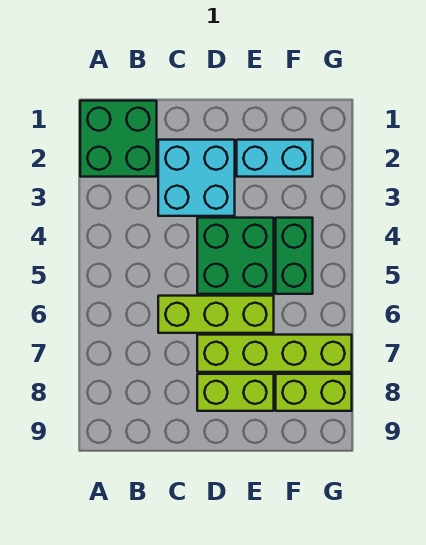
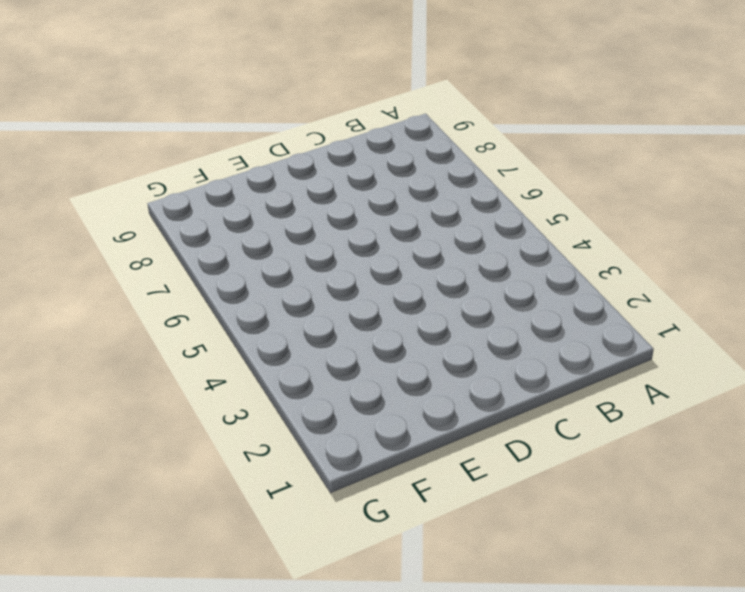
none -> green brick A1:B2 level 1
none -> cyan brick C2:D3 level 1

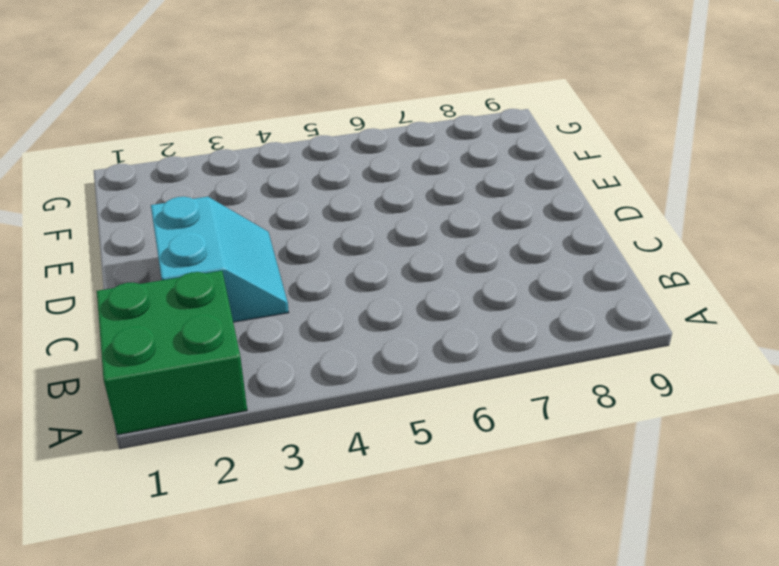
cyan slope C2:D3 level 1 top 2 -> cyan brick C2:D3 level 1
none -> lime brick C6:E6 level 1
none -> green brick D4:E5 level 1

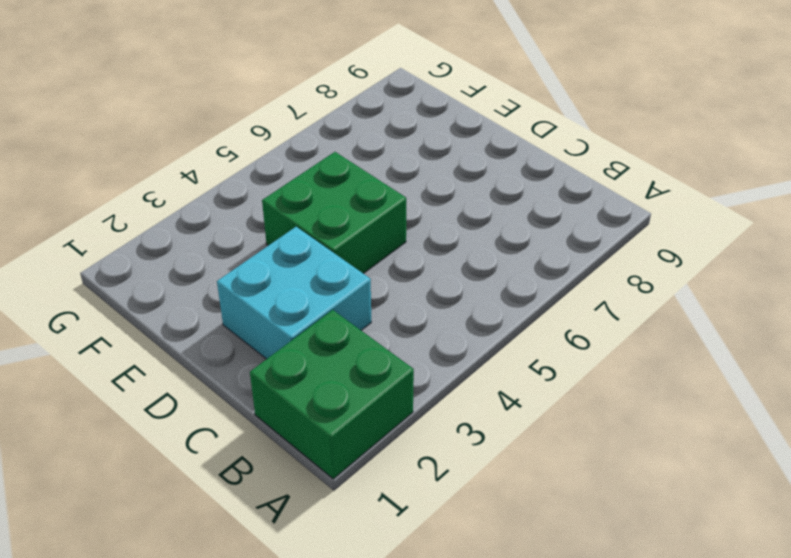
none -> lime brick C6:E6 level 1
none -> lime brick D7:G7 level 1

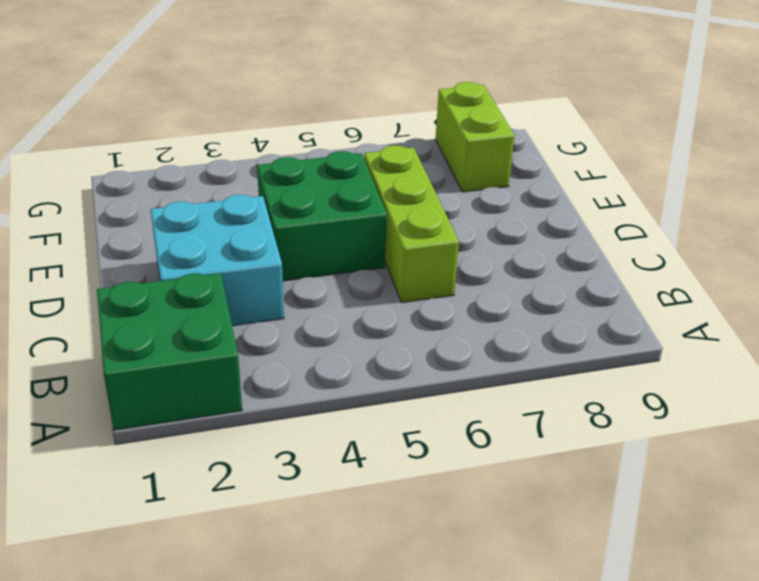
none -> lime brick D7:G7 level 1
none -> lime brick D8:E8 level 1

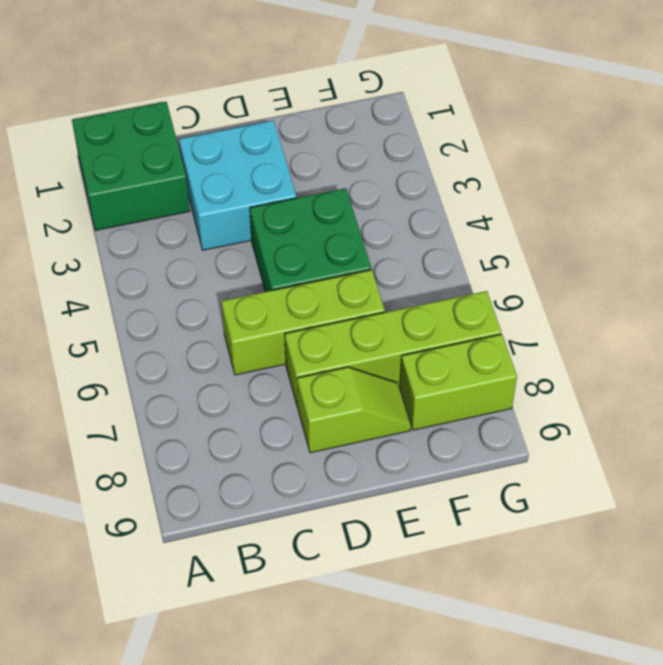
lime slope D8:E8 level 1 top D -> lime brick D8:E8 level 1
none -> cyan brick E2:F2 level 1
none -> green brick F4:F5 level 1

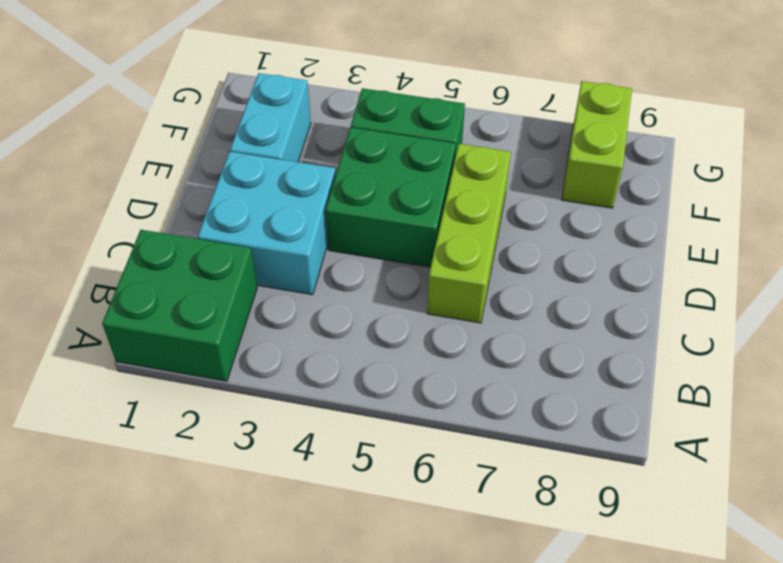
none -> lime brick D7:G7 level 1
none -> lime brick D8:E8 level 1

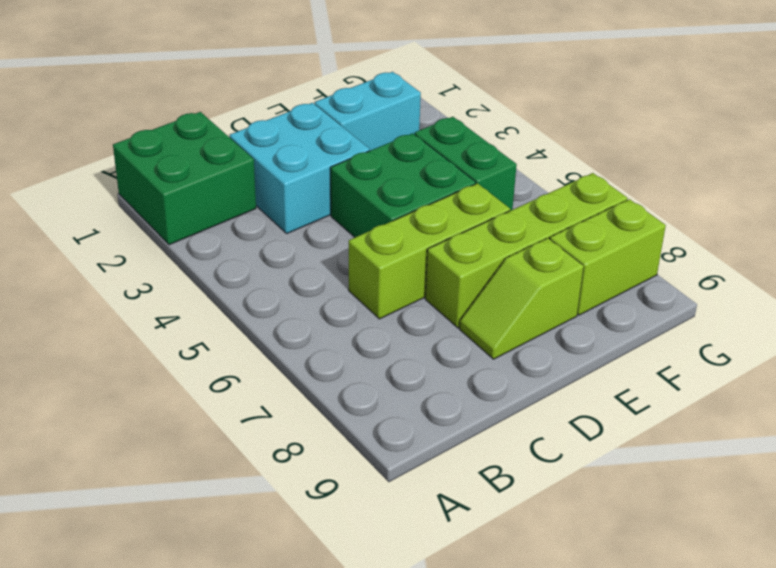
lime slope D8:E8 level 1 top E -> lime brick D8:E8 level 1

